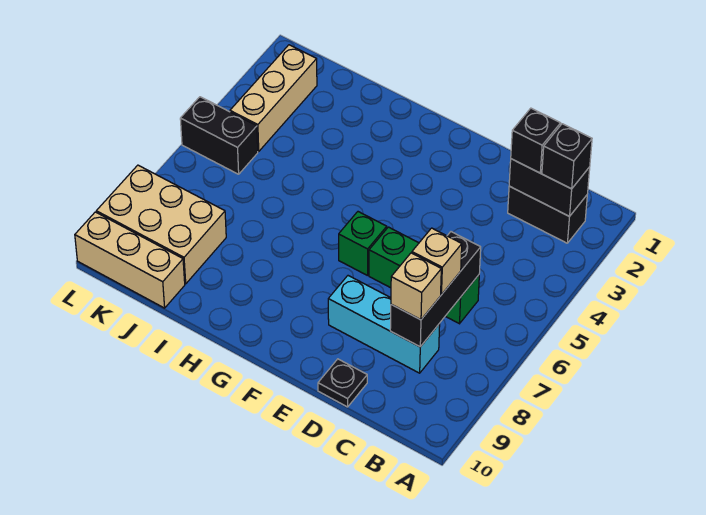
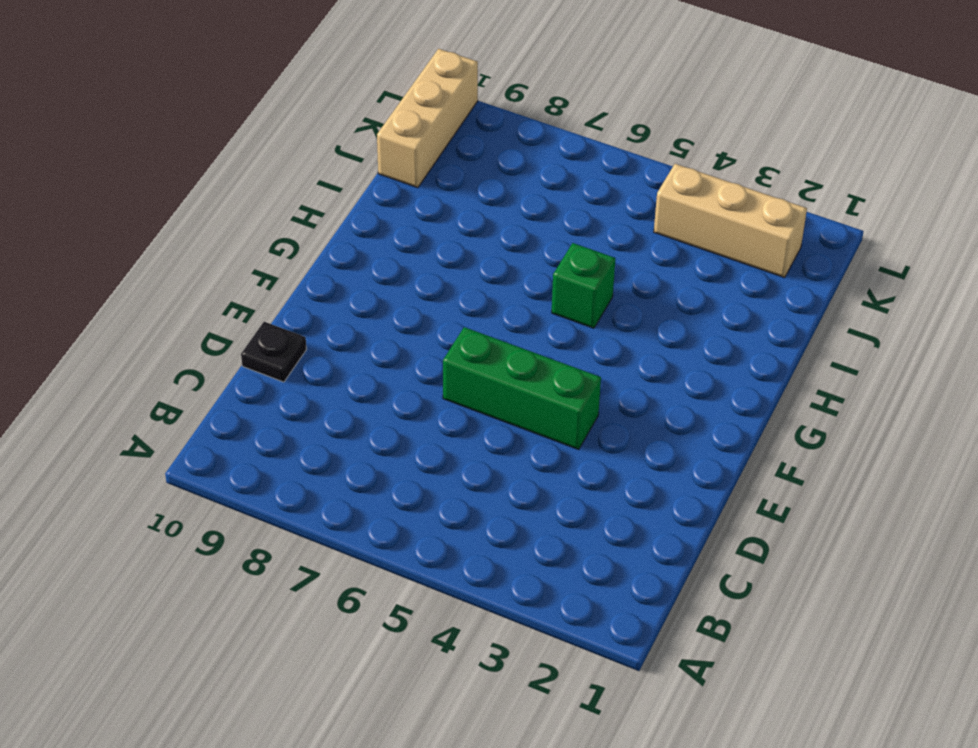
green brick E4:E6 level 1 -> green brick C6:E6 level 1
green brick H5 level 1 -> green brick F6 level 1
none -> black brick B2:C2 level 1
none -> cyan brick C8:E8 level 1
none -> tan brick J8:L9 level 1

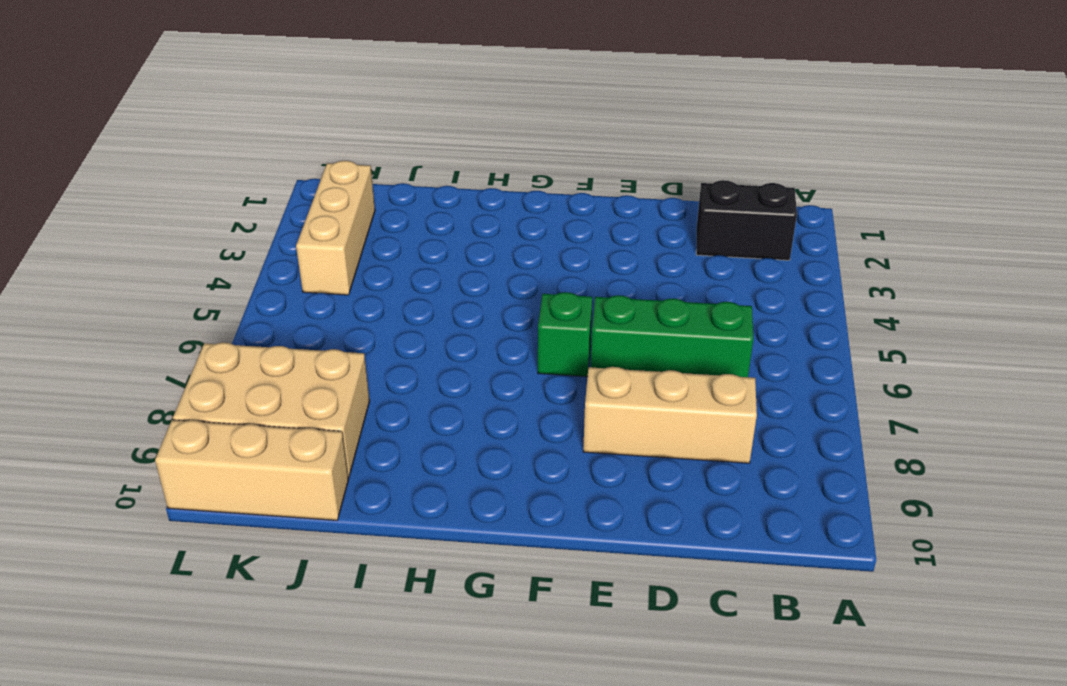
tan brick C8:E8 level 1 -> cyan brick C8:E8 level 1
none -> black plate D10 level 1
none -> black brick K5:L5 level 1
none -> black brick B2:C2 level 2

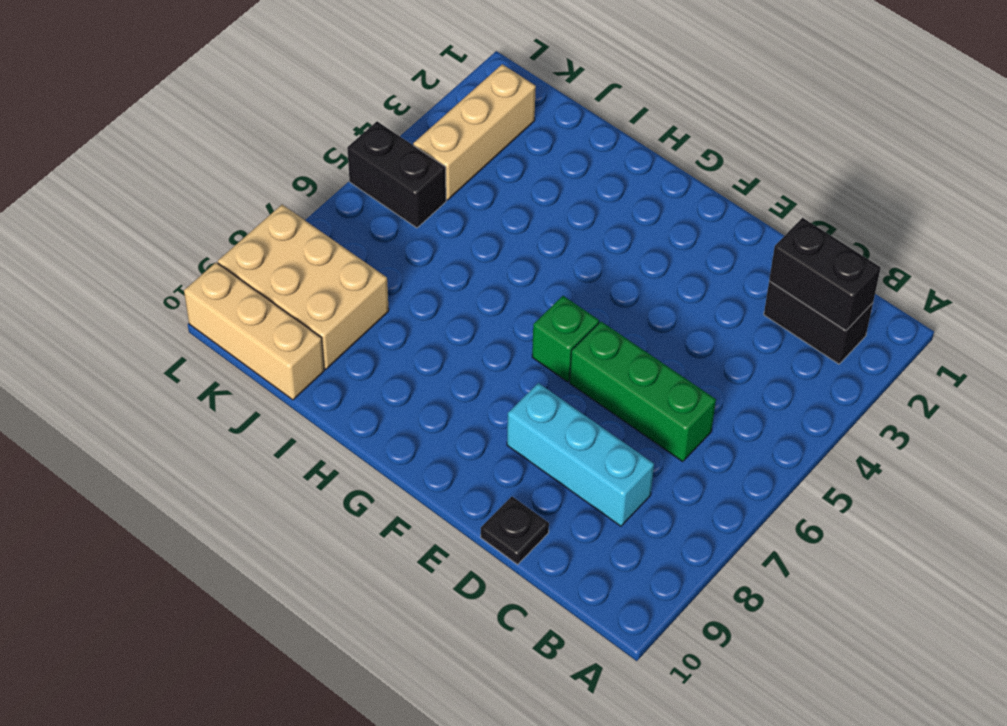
none -> black brick C6:C8 level 2
none -> black brick B2 level 3
none -> black brick C2 level 3

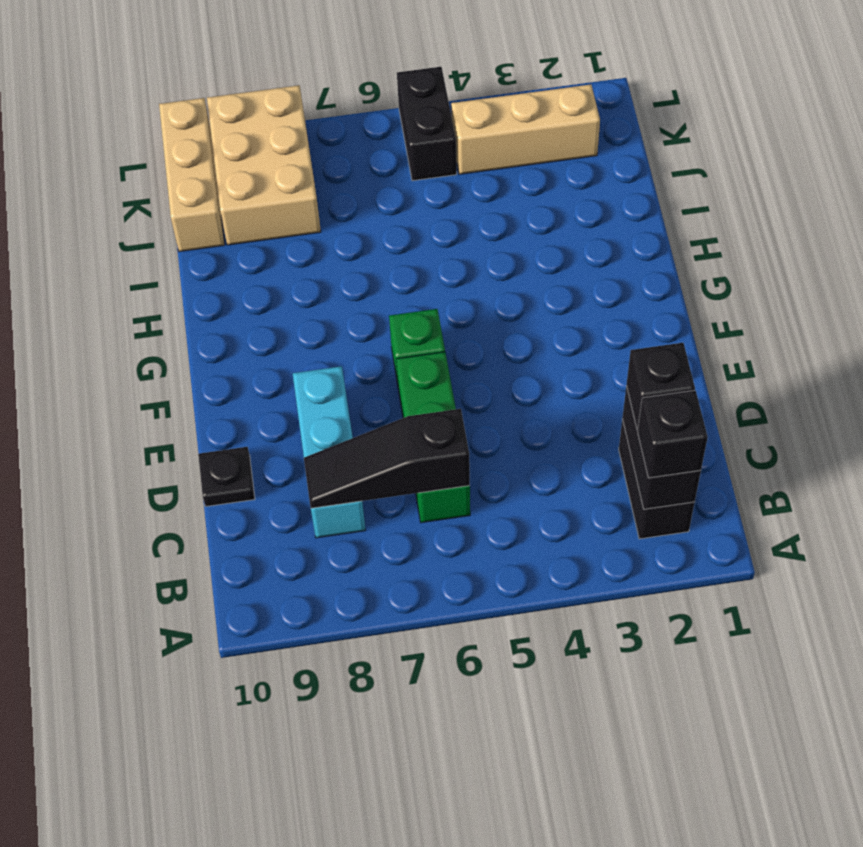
black slope C6:C8 level 2 top 6 -> black brick C6:C8 level 2
none -> tan brick C7 level 3
none -> tan brick C8 level 3

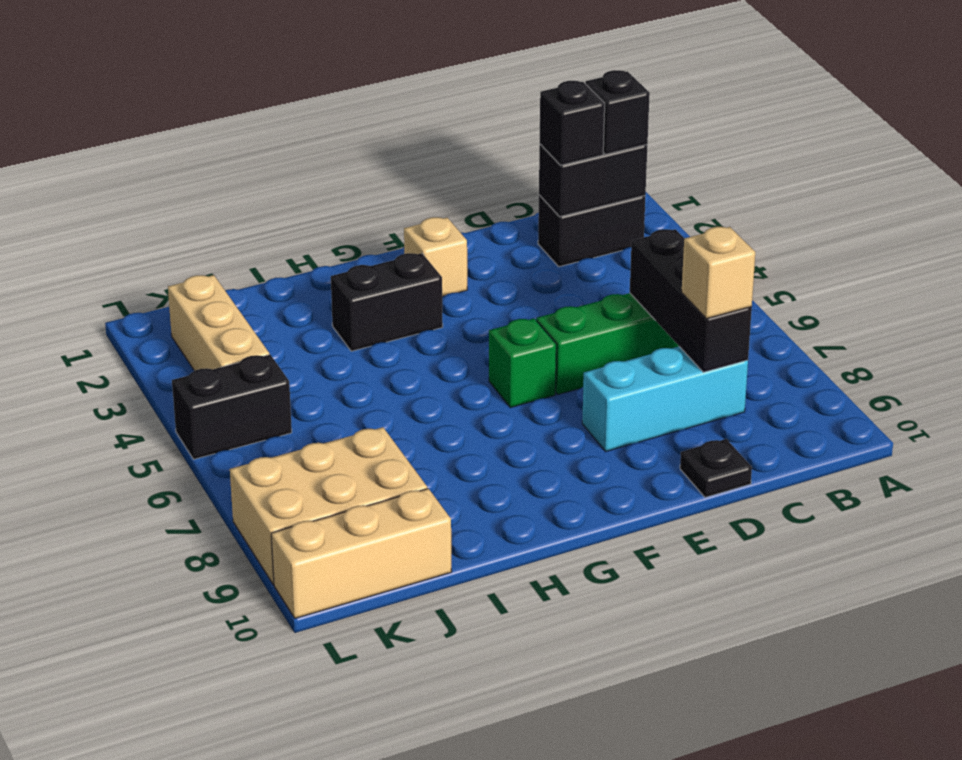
tan brick F2 level 1 -> tan brick C7 level 3
black brick G3:H3 level 1 -> none

